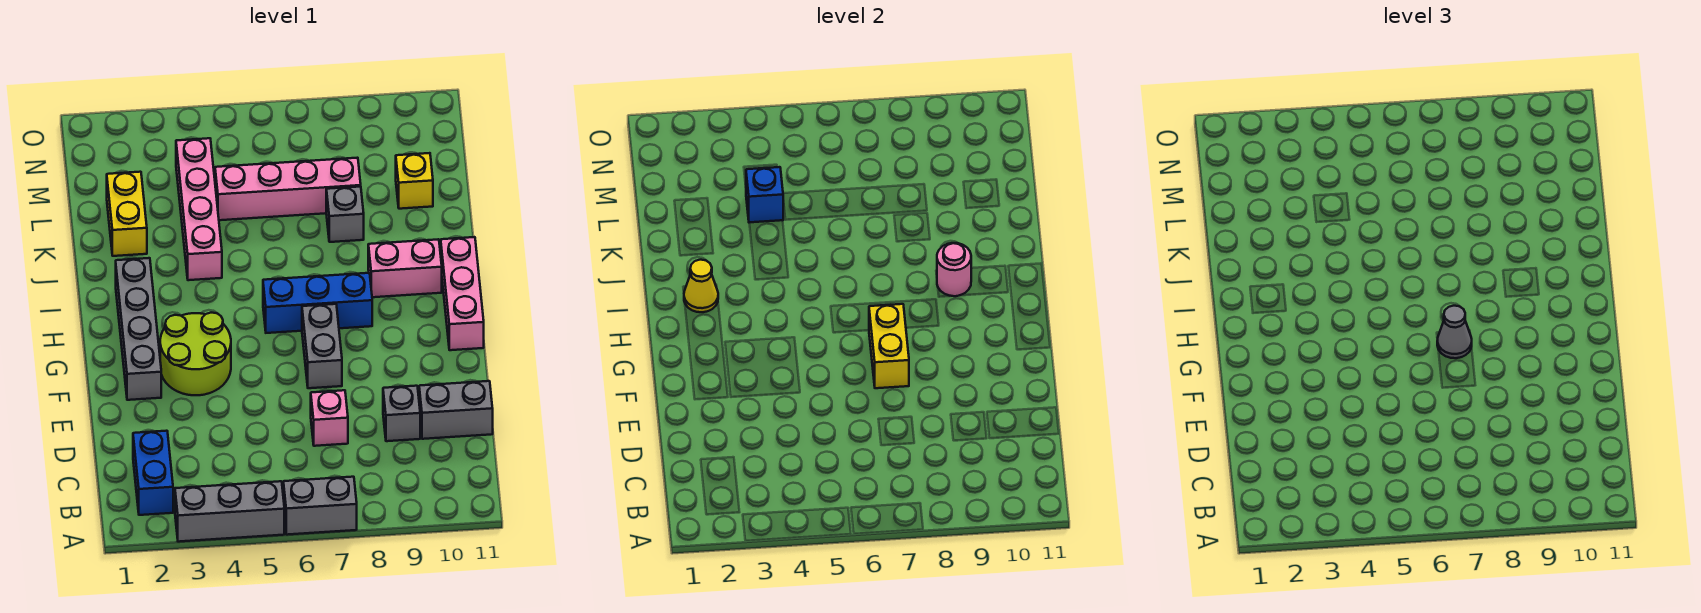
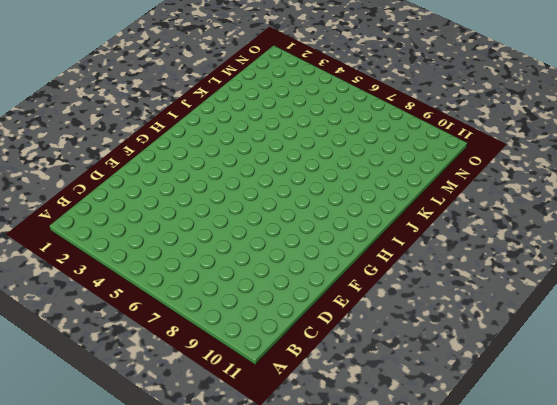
none -> grey brick A3:A5 level 1
none -> grey brick A6:A7 level 1
none -> blue brick B2:C2 level 1

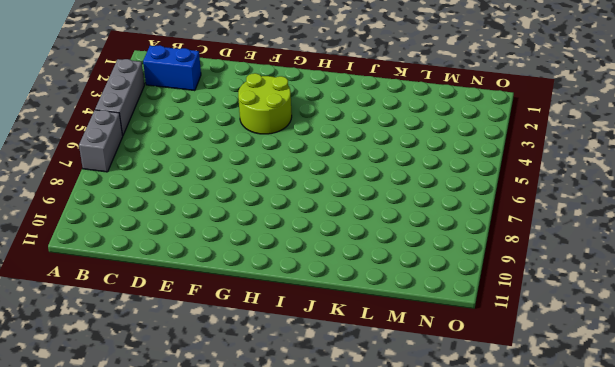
none -> pink brick D7 level 1
none -> grey brick D9 level 1
none -> grey brick D10:D11 level 1

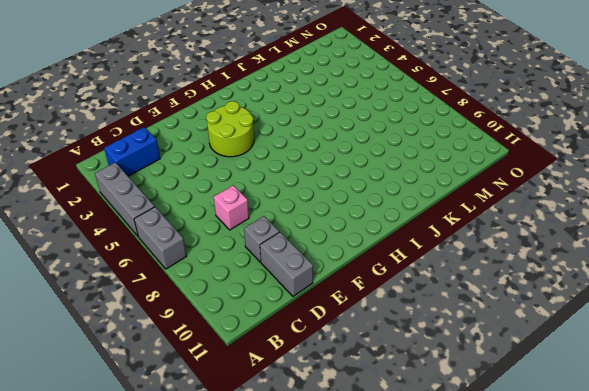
none -> grey brick F2:I2 level 1
none -> grey brick F7:G7 level 1
none -> pink brick G11:I11 level 1

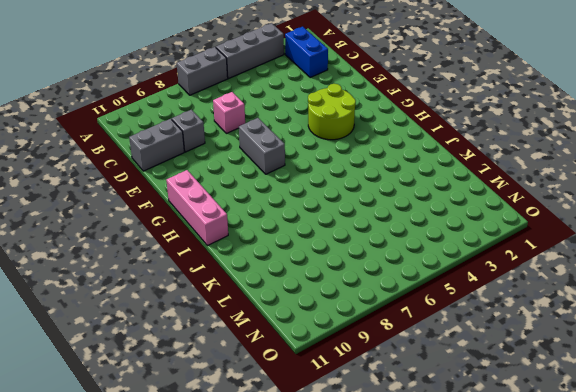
none -> grey brick F2:I2 level 1
none -> blue brick H6:H8 level 1
none -> pink brick I9:I10 level 1

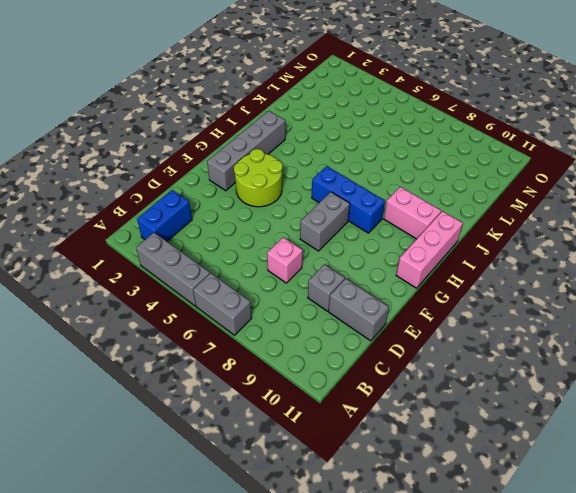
none -> pink brick J4:M4 level 1
none -> yellow brick K2:L2 level 1
none -> grey brick K8 level 1

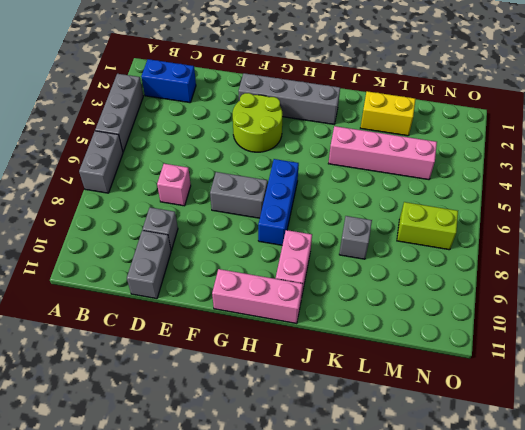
lime brick M7:N7 level 1 -> none
none -> pink brick L5:L8 level 1
none -> yellow brick L10 level 1
none -> yellow brick F7:G7 level 2

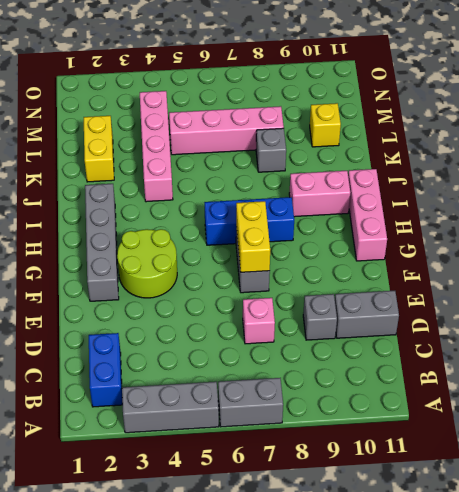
none -> yellow cone I2 level 2
none -> pink round brick I9 level 2
none -> blue brick L4 level 2

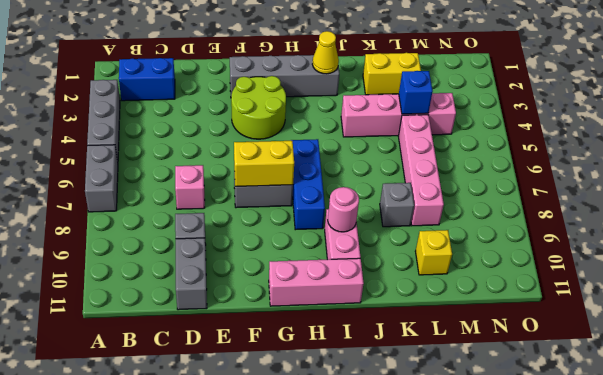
none -> grey cone G7 level 3

